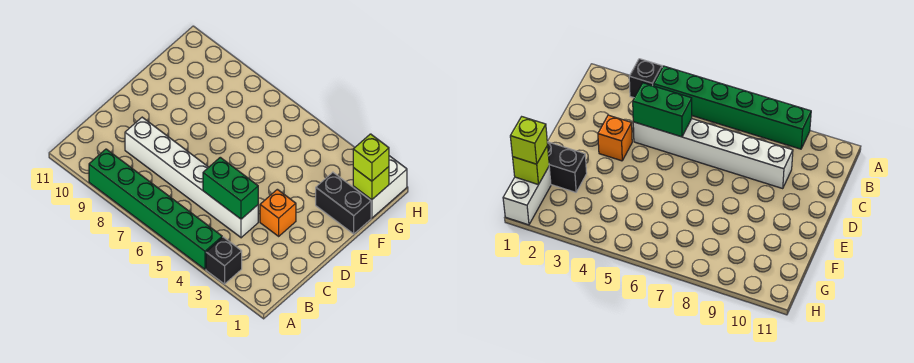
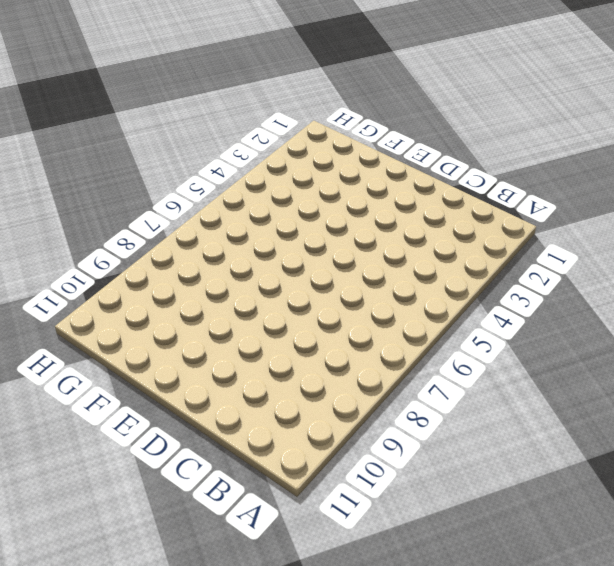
none -> black brick A3 level 1
none -> green brick A4:A9 level 1

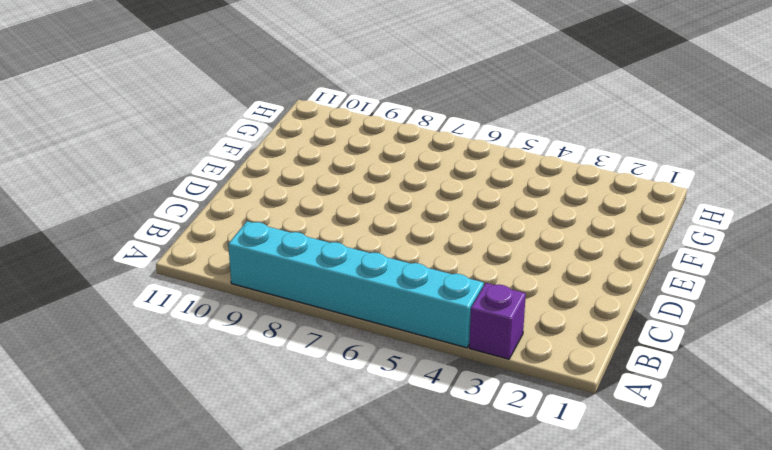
purple brick A3 level 1 -> black brick A3 level 1
cyan brick A4:A9 level 1 -> green brick A4:A9 level 1
none -> white brick C4:C9 level 1
none -> orange brick D3 level 1

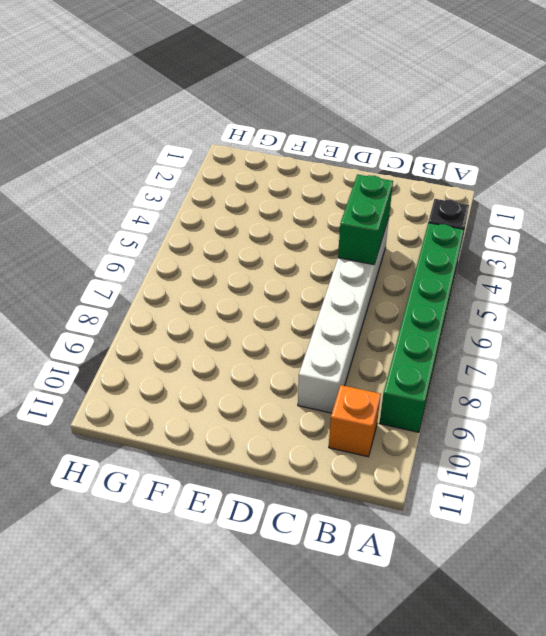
orange brick B10 level 1 -> orange brick D3 level 1
none -> black brick F1:F2 level 1
none -> white brick G1:H1 level 1

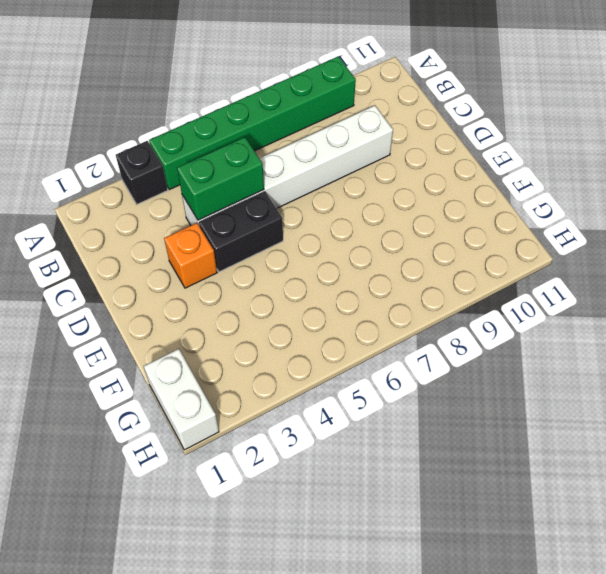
black brick D4:D5 level 1 -> black brick F1:F2 level 1
none -> lime brick G1 level 2
none -> lime brick G1 level 3

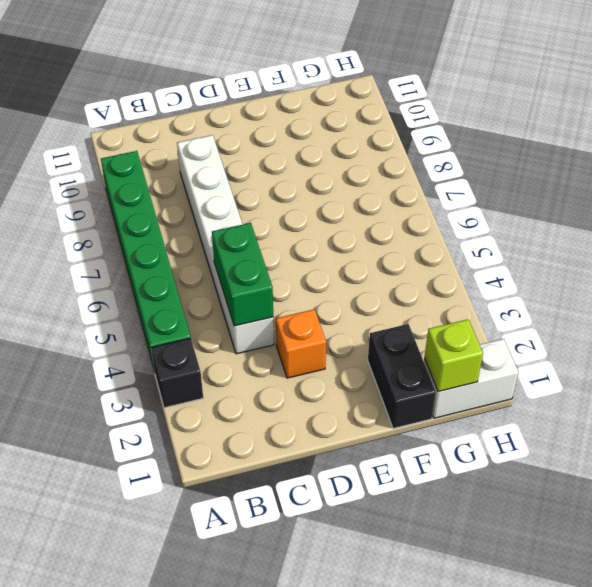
none -> lime brick G1 level 3

